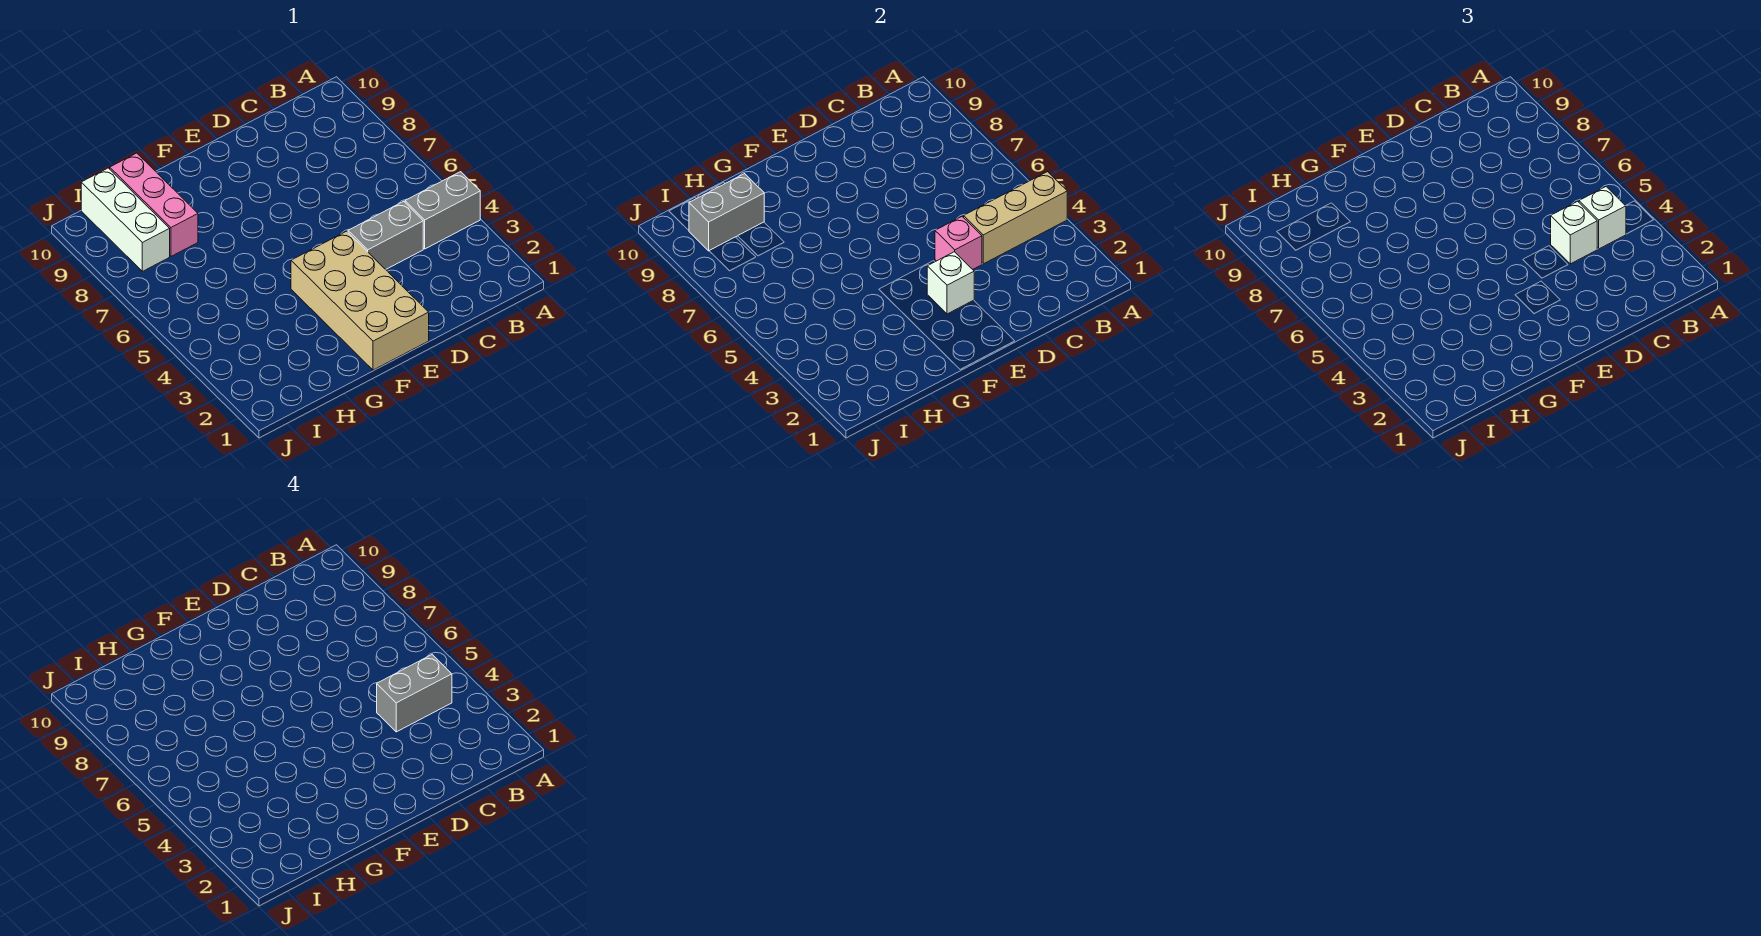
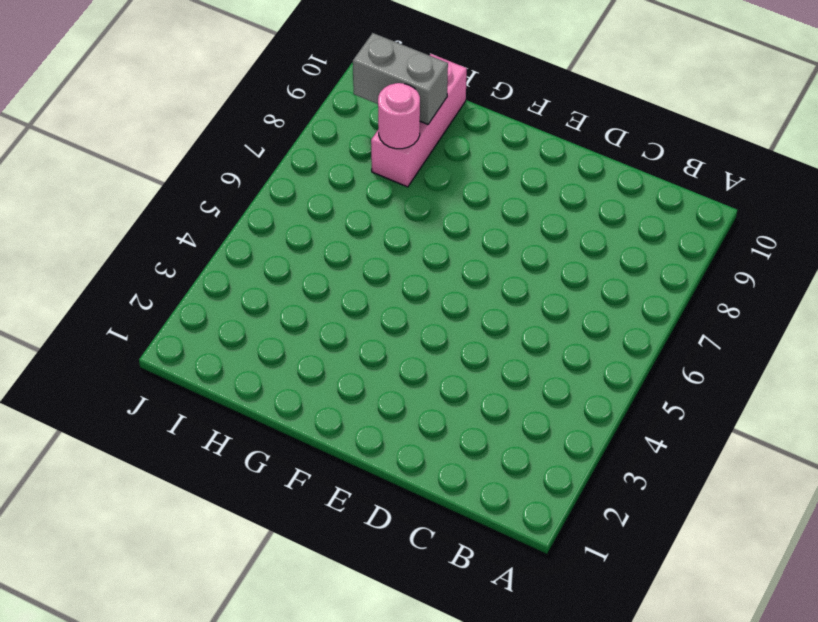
pink round brick H8 level 2 -> none
none -> grey brick A4:B4 level 1
none -> grey brick C4:D4 level 1
none -> tan brick E1:F4 level 1

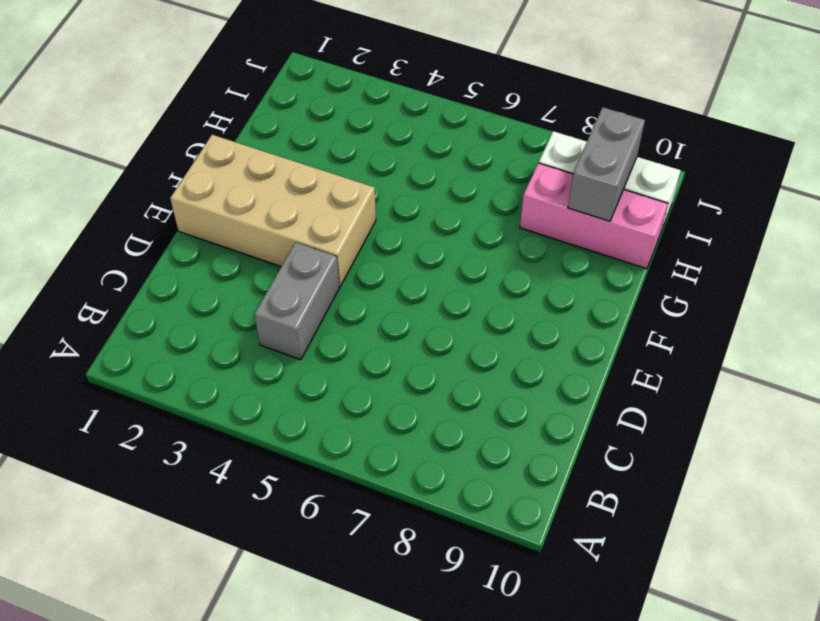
none -> grey brick A4:B4 level 1
none -> tan brick A4:C4 level 2
none -> pink brick D4 level 2

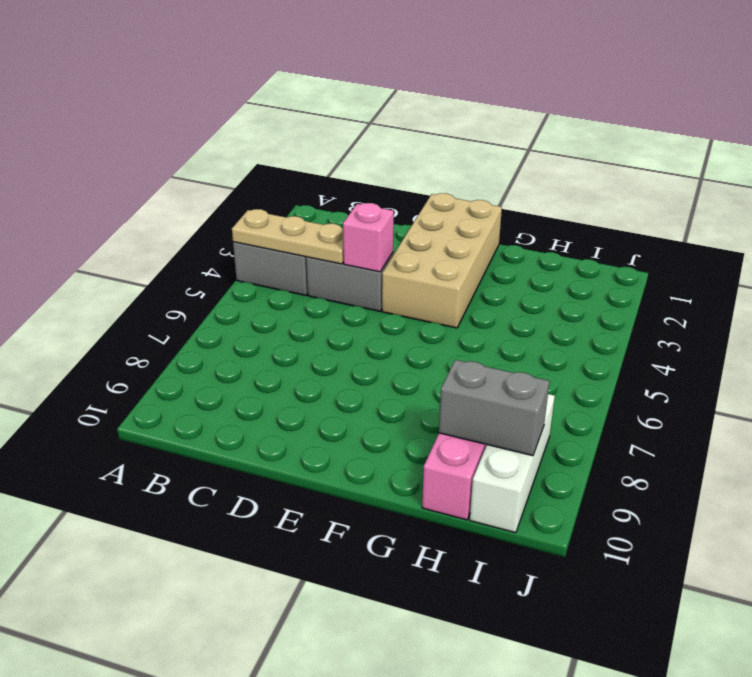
tan plate A4:C4 level 2 -> tan brick A4:C4 level 2
none -> white brick E3 level 2
none -> white brick B4 level 3
none -> white brick C4 level 3

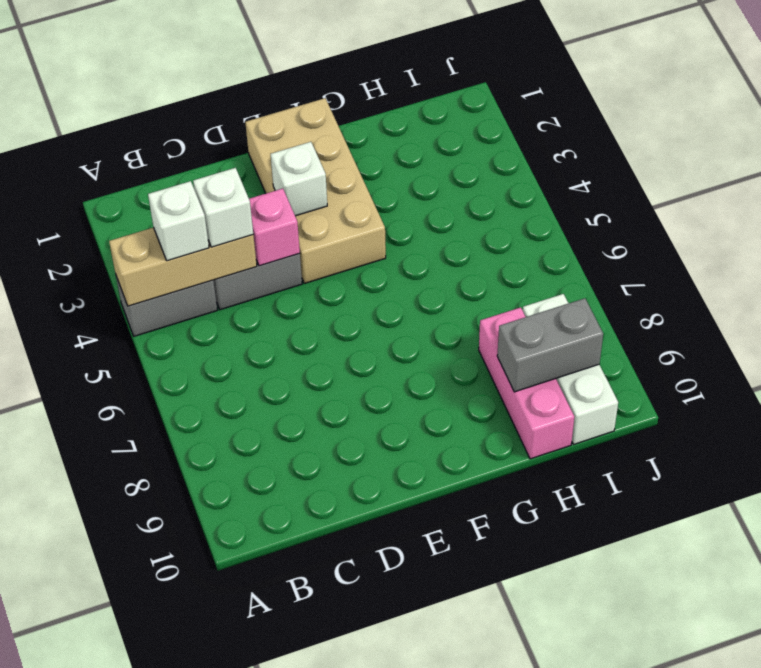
none -> grey brick B4:C4 level 4

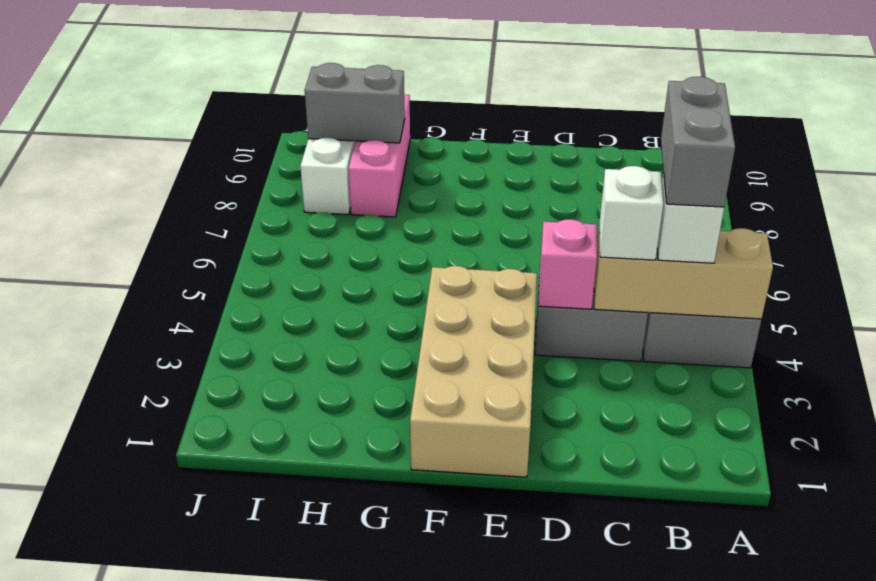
grey brick B4:B5 level 4 -> grey brick B4:C4 level 4
none -> white brick E3 level 2

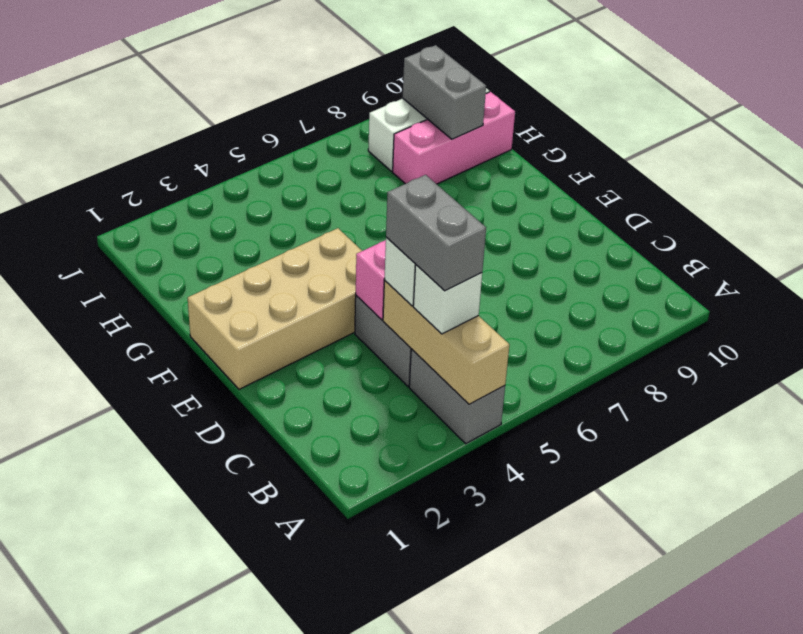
none -> white brick E3 level 2

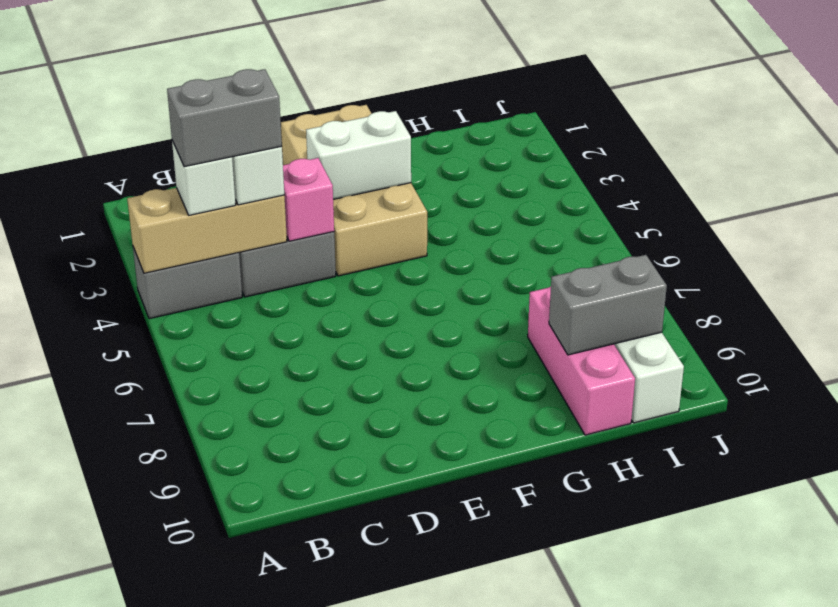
white brick E3:F3 level 2 -> white brick E3 level 2

